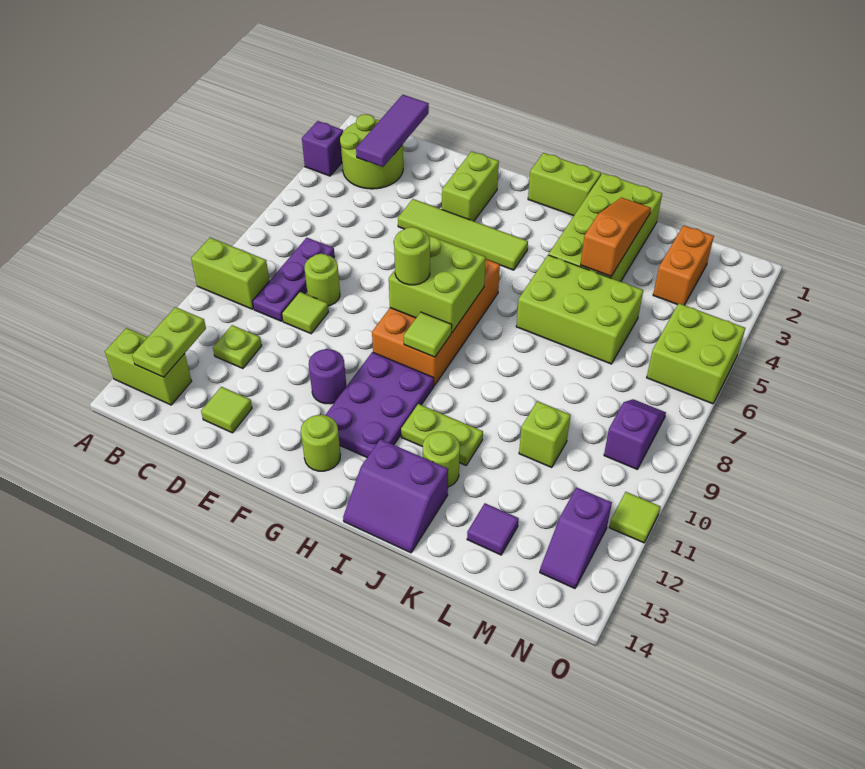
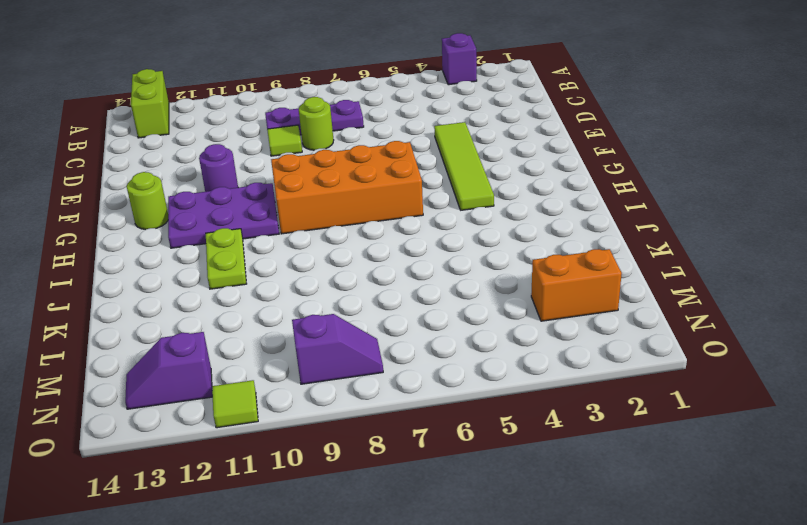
none -> lime brick A9:B9 level 1
none -> lime round brick B2:C3 level 1
none -> lime plate C11 level 1
none -> lime tile D13 level 1

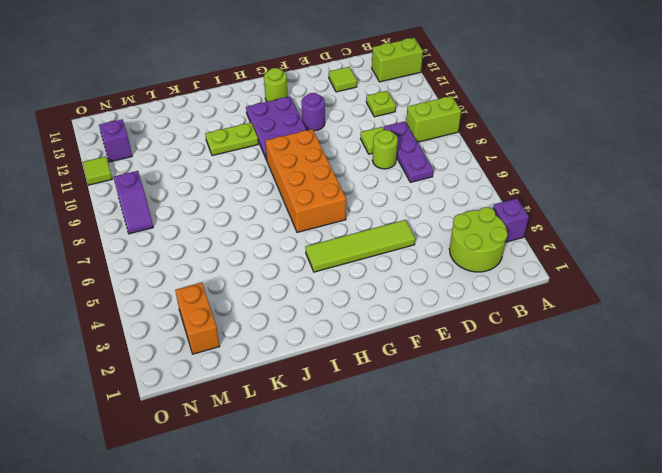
none -> lime brick F2:F3 level 1
none -> lime brick H1:I1 level 1
none -> purple slope I13:J14 level 1 top 13
none -> lime brick J1:K4 level 1

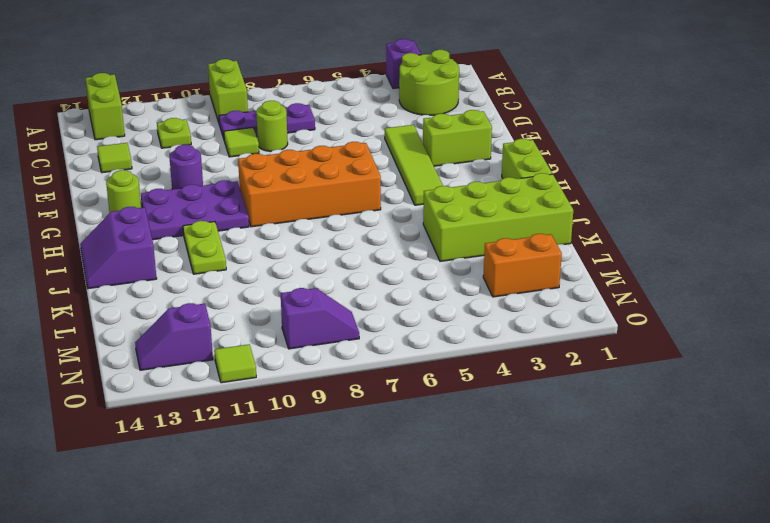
none -> lime brick J5:L6 level 1
none -> lime round brick J12 level 1
none -> lime brick L10 level 1
none -> purple tile L13 level 1

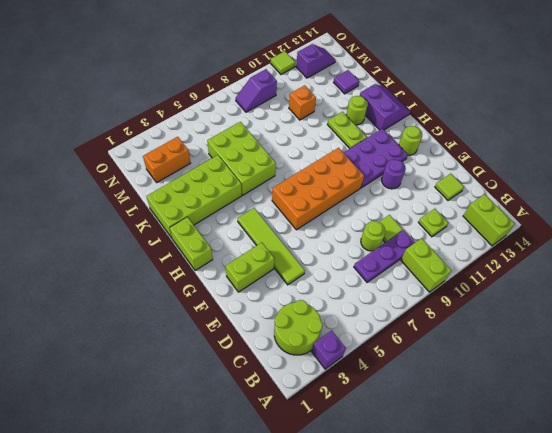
orange brick L10 level 1 -> lime brick L10 level 1
none -> lime brick N5:O6 level 1
none -> lime plate B12:B13 level 2
none -> purple tile C1:C3 level 2
none -> lime brick G7:H8 level 2

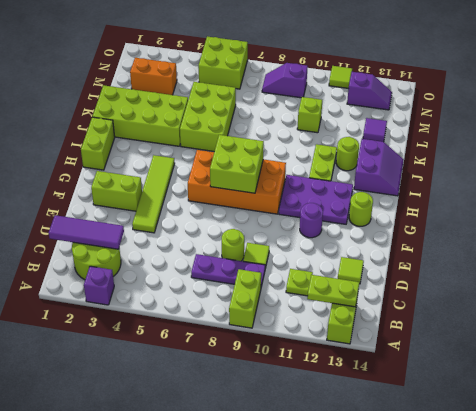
none -> lime tile H9 level 2
none -> orange slope K2:K4 level 2 top 4
none -> lime round brick G8 level 3

